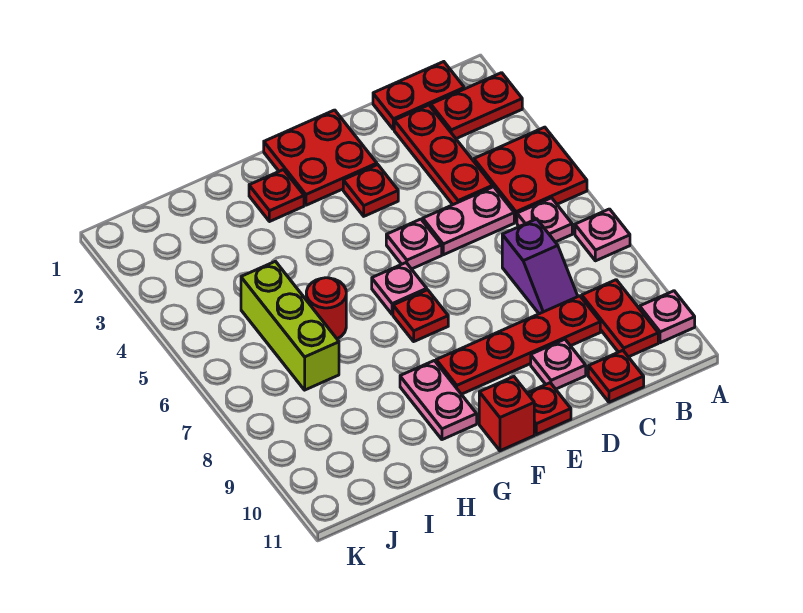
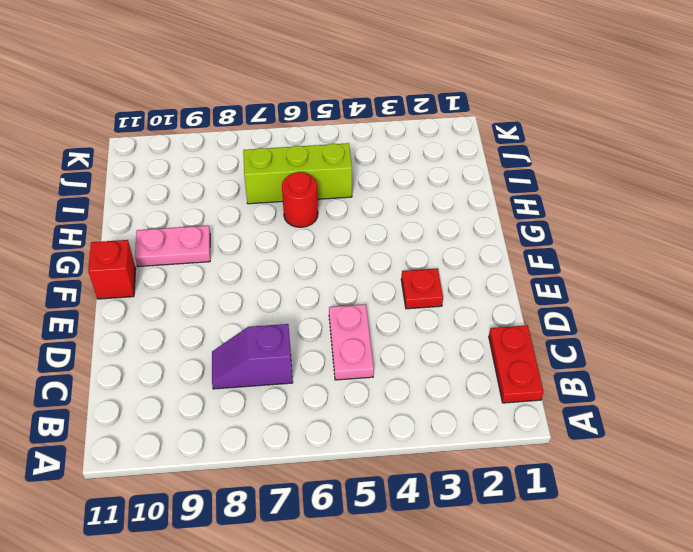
none -> red plate A2:B2 level 1
none -> red plate A4:B5 level 1
none -> pink plate A7 level 1

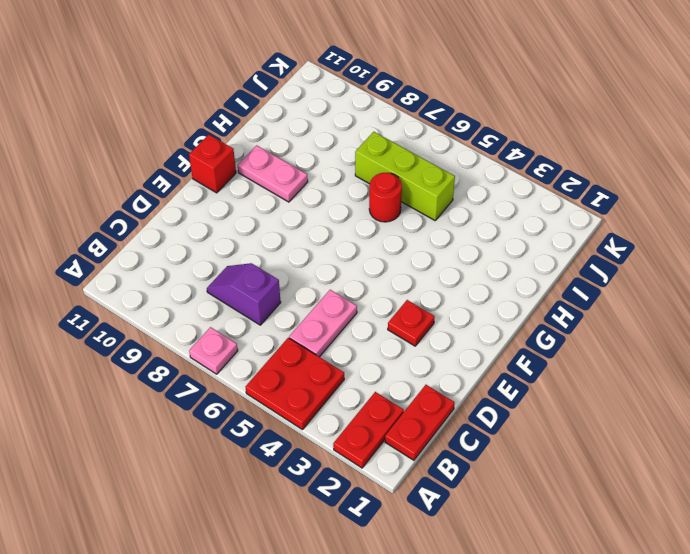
none -> pink plate A10 level 1
none -> pink plate B6 level 1
none -> red plate B9:B10 level 1

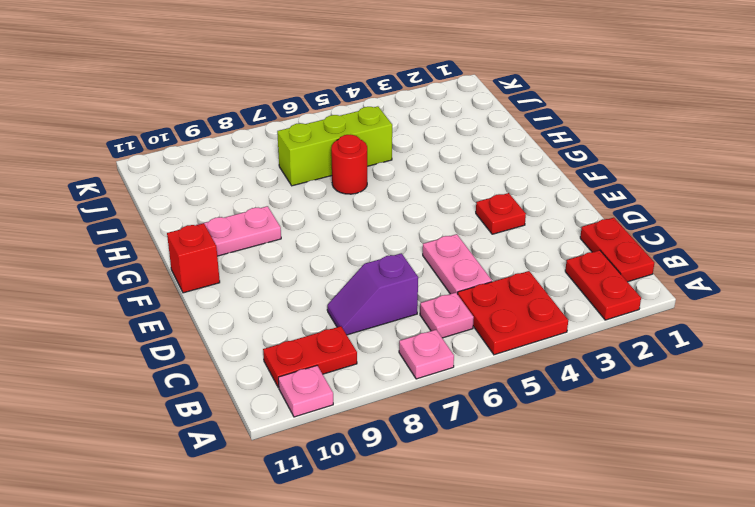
none -> red plate C2:C4 level 1
none -> red plate C9:F9 level 1
none -> red plate C11 level 1

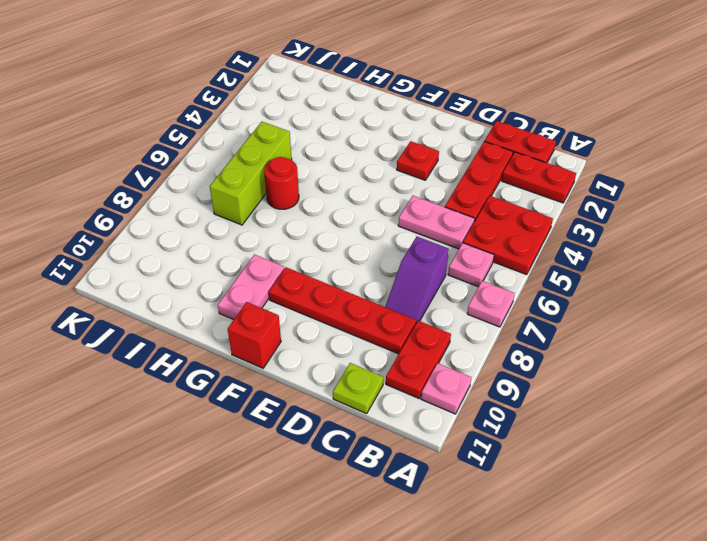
lime plate C11 level 1 -> red plate C11 level 1
none -> pink plate D10 level 1
none -> red plate E1:F2 level 1
none -> pink plate E5 level 1

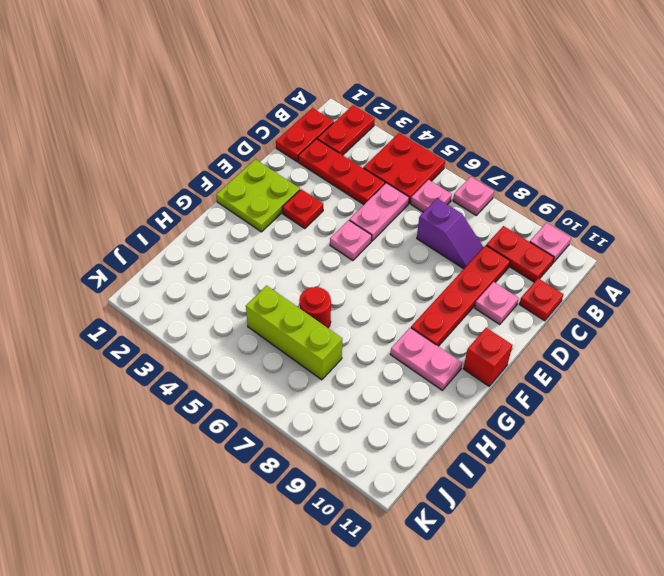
lime plate E1:F2 level 1 -> red plate E1:F2 level 1
none -> red plate E11 level 1
none -> pink plate F6 level 1
none -> red plate F7 level 1

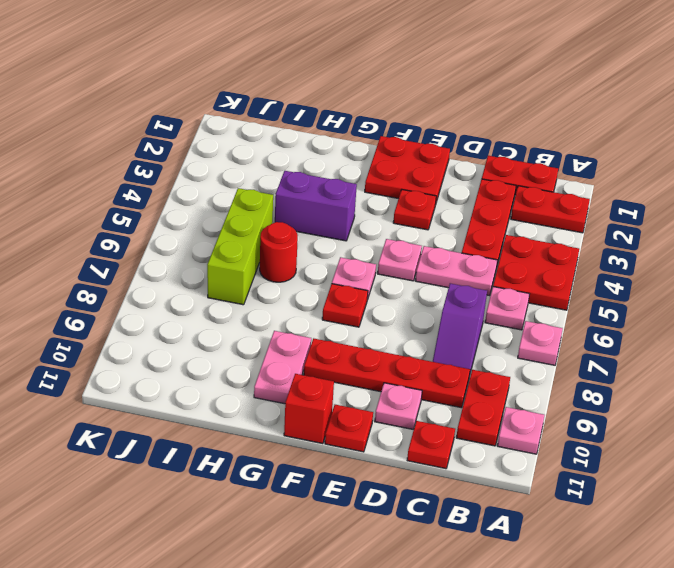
purple brick G4:H4 level 1 -> none
none -> red plate G2 level 1

